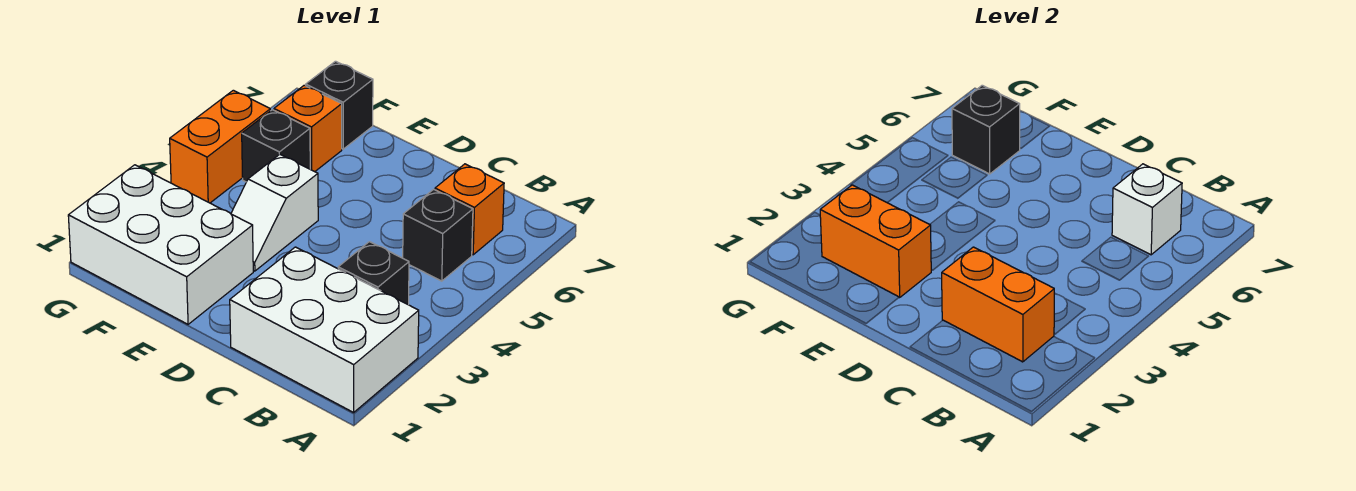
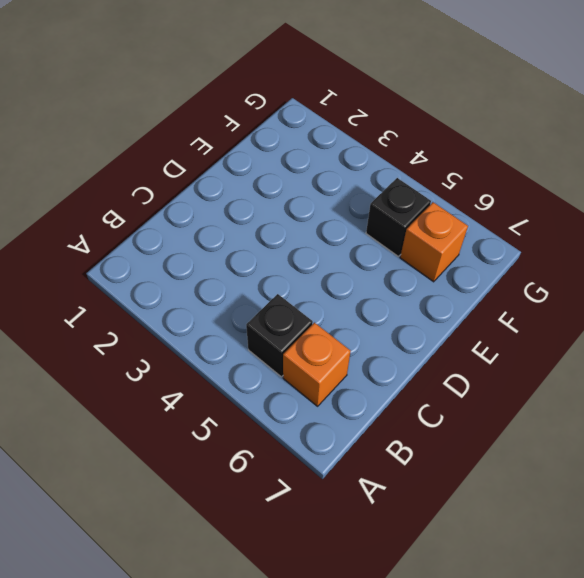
none -> white brick A1:C2 level 1
none -> black brick B3 level 1
none -> white brick E1:G2 level 1

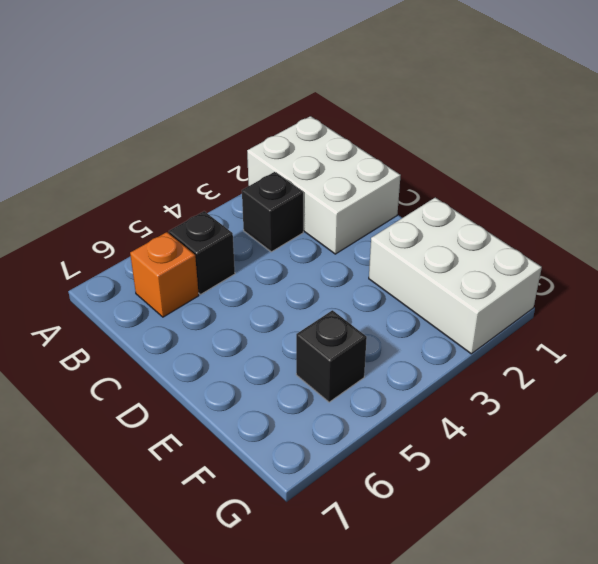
none -> white slope E3:E4 level 1 top 4
none -> orange brick F6 level 1
none -> black brick F7 level 1

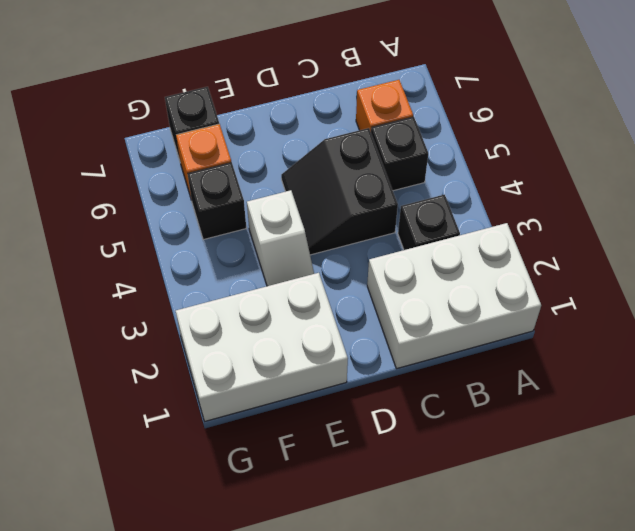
black slope C4:D5 level 1 top C -> none
none -> orange brick G4:G5 level 1
none -> orange brick B2:C2 level 2
none -> white brick B6 level 2

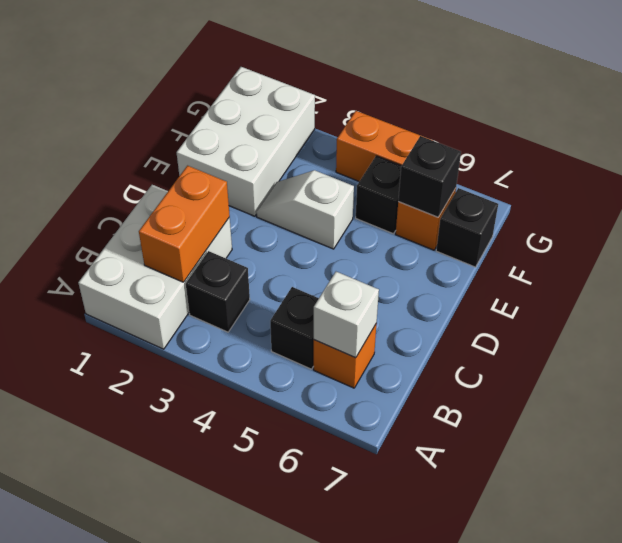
none -> orange brick E2:F2 level 2

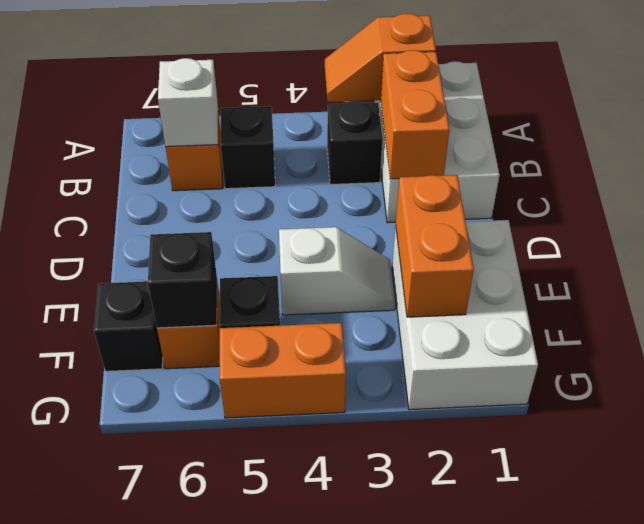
orange slope A2:A3 level 2 top 2 -> none

